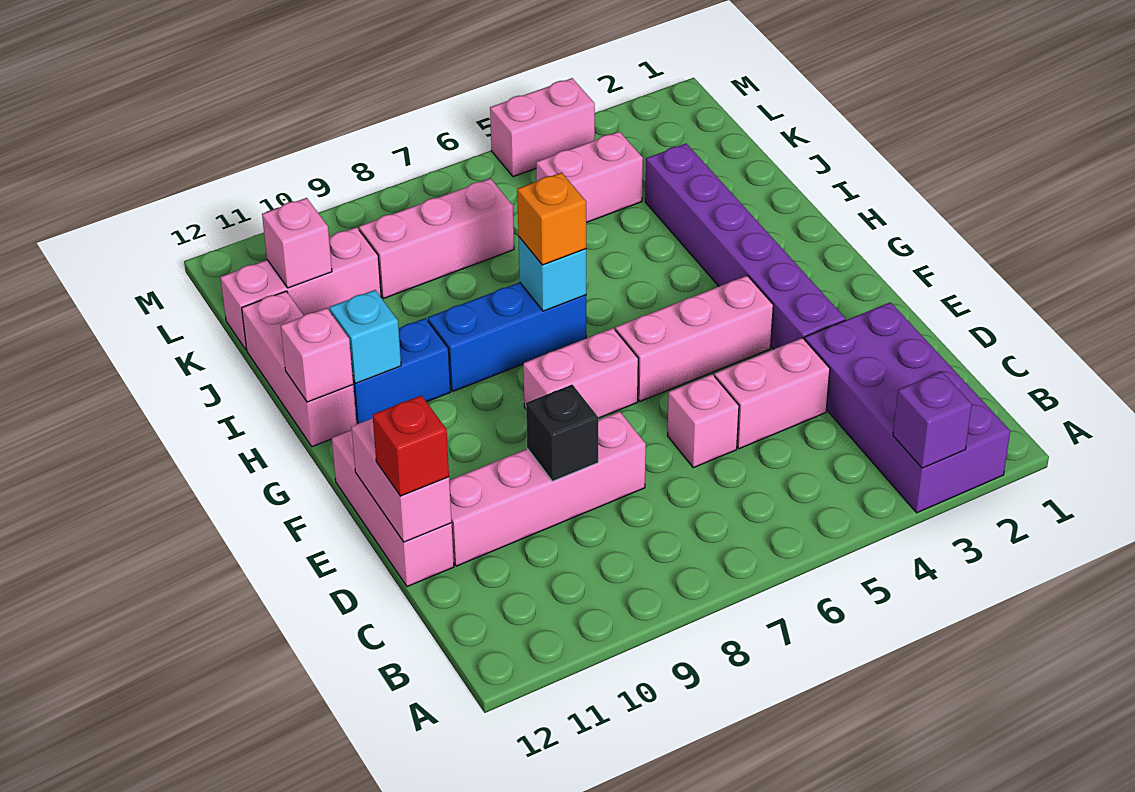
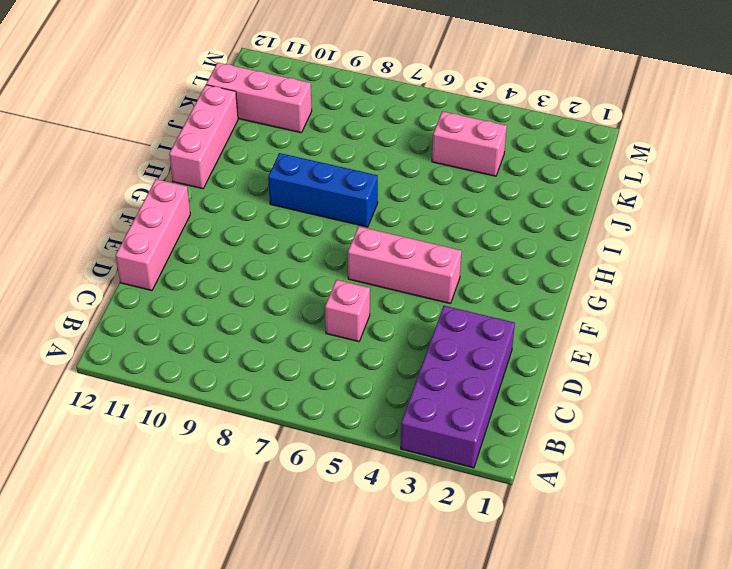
none -> pink brick D4:D5 level 1
none -> pink brick D8:D11 level 1
none -> purple brick E3:J3 level 1

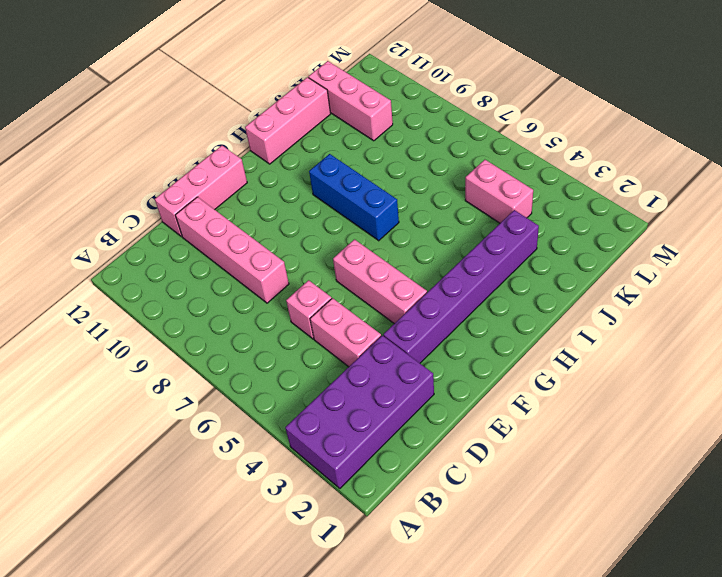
none -> pink brick F7:F8 level 1
none -> blue brick H10:H11 level 1
none -> pink brick K7:K9 level 1

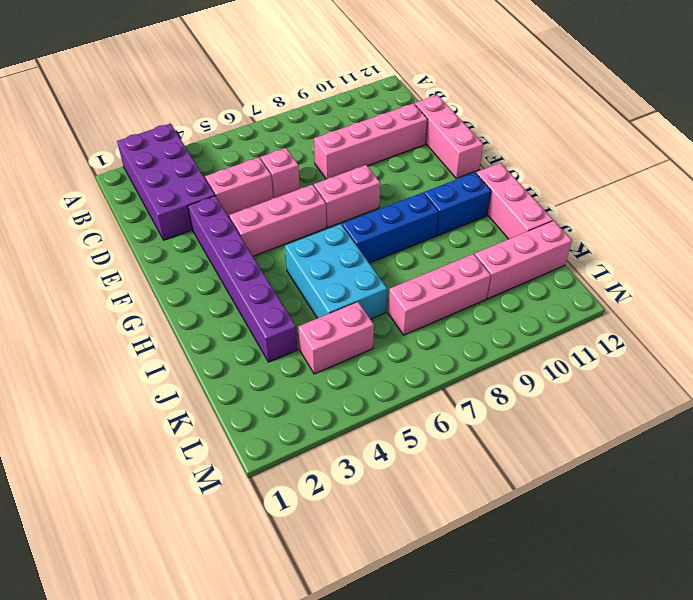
cyan brick H5:J6 level 1 -> none
none -> pink brick M4:M5 level 1
none -> purple brick A3 level 2
none -> black brick D9 level 2

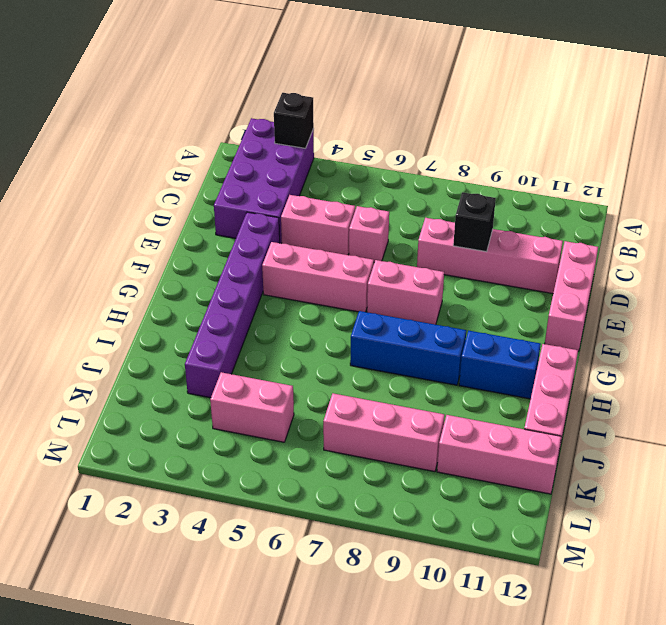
black brick A3 level 2 -> purple brick A3 level 2
none -> pink brick M4:M5 level 1
none -> pink brick D12:E12 level 2
none -> cyan brick H7 level 2

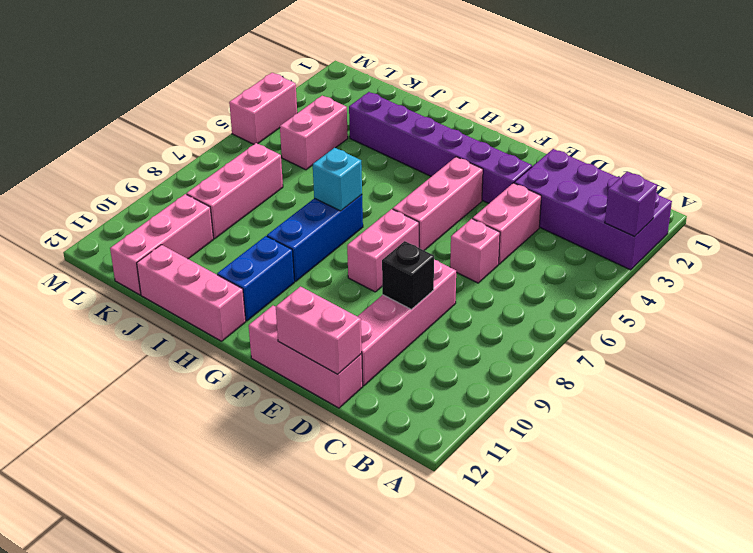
none -> cyan brick H11 level 2
none -> pink brick H12 level 2
none -> pink brick K11 level 2

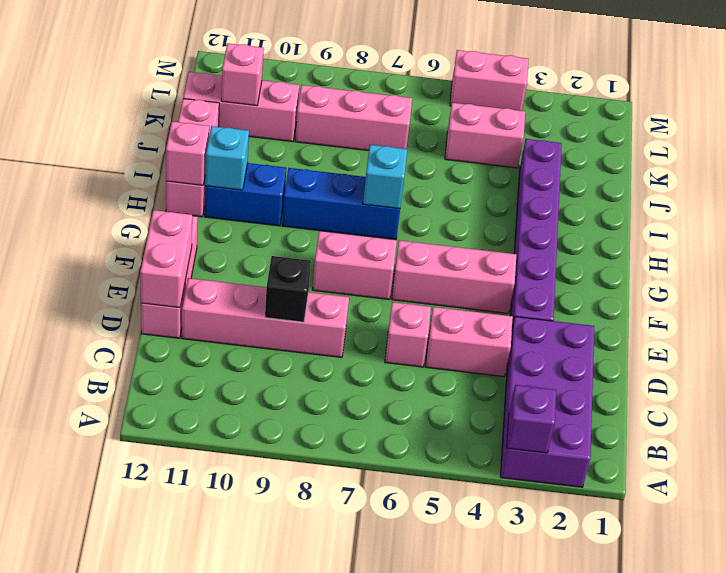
none -> red brick D12 level 3
none -> orange brick H7 level 3

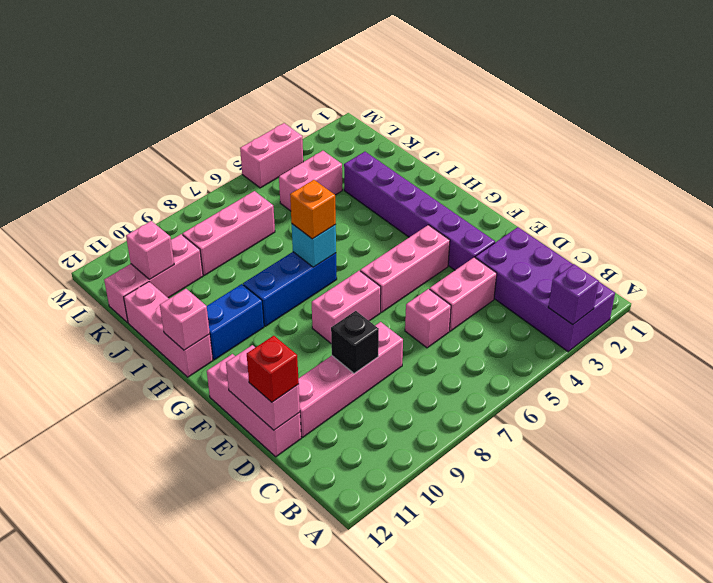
none -> cyan brick H11 level 2

